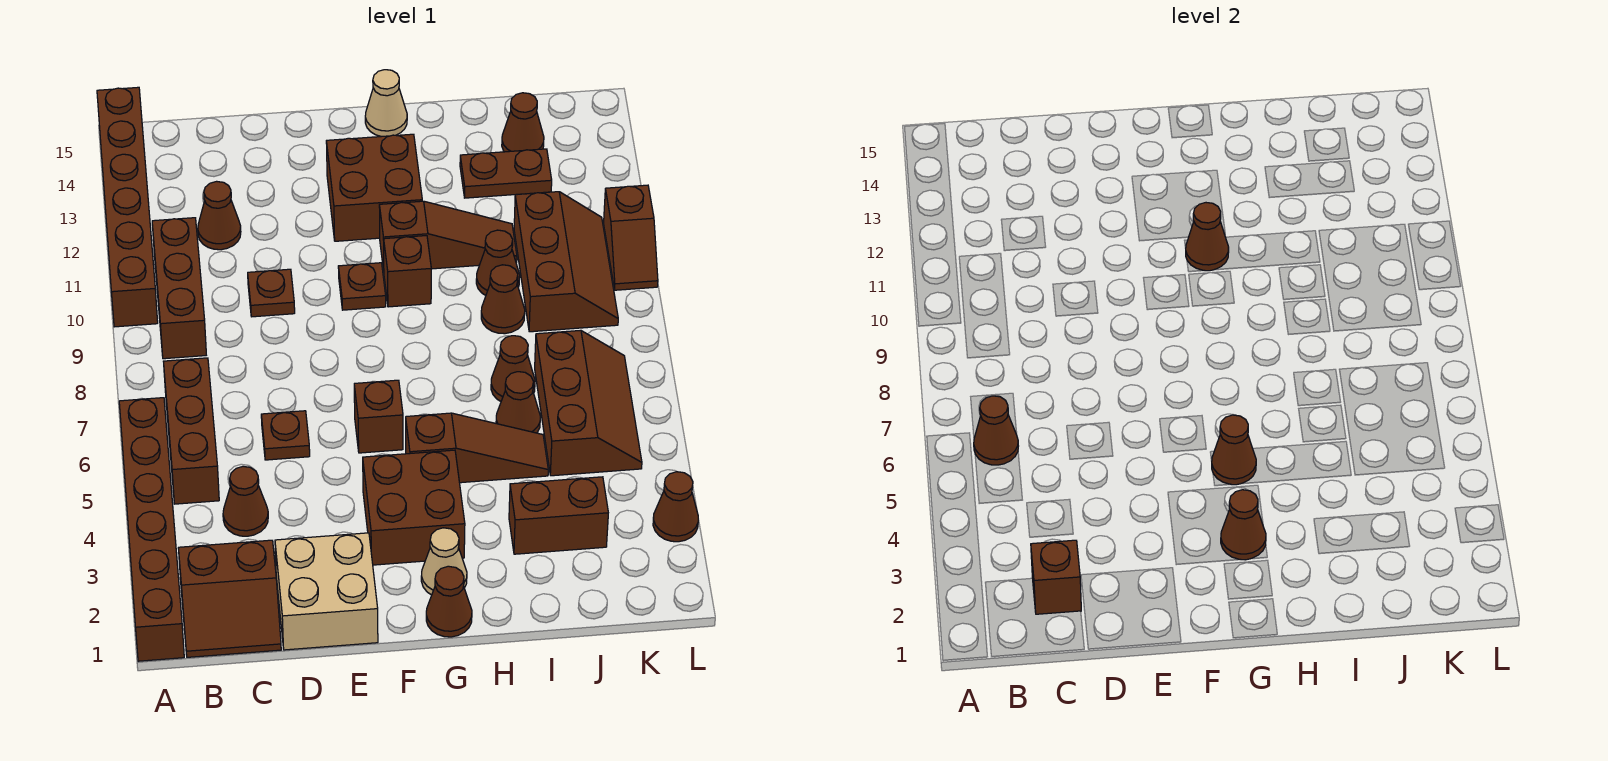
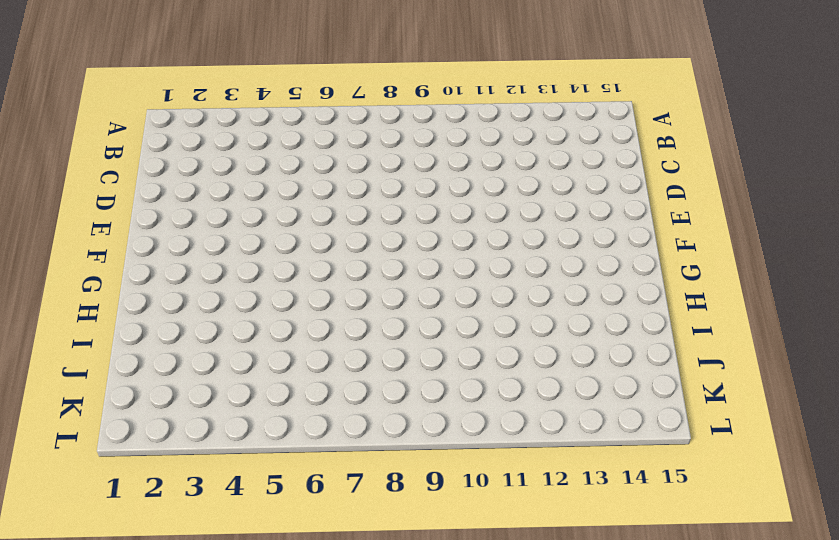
none -> brown brick A1:A6 level 1
none -> brown brick A10:A15 level 1
none -> brown slope B1:C2 level 1 top 2
none -> brown brick B5:B7 level 1

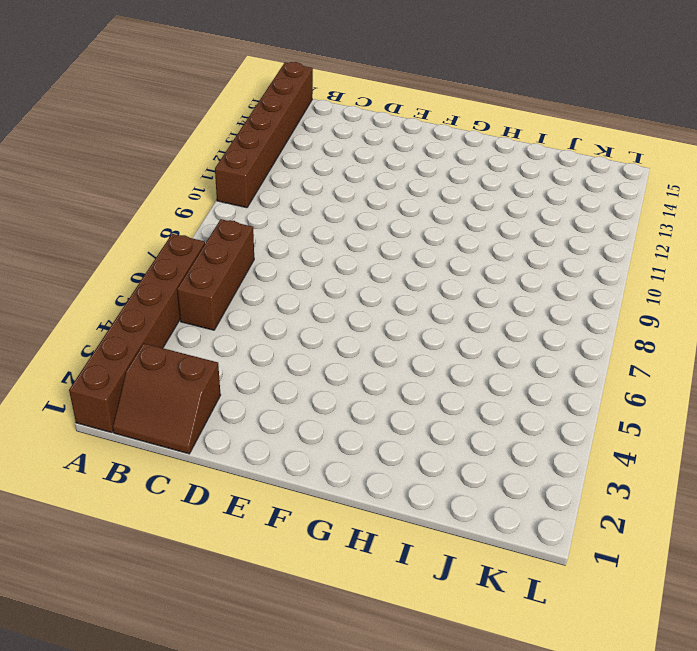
none -> brown brick B9:B11 level 1
none -> brown cone C4 level 1
none -> brown cone C12 level 1
none -> tan brick D1:E2 level 1

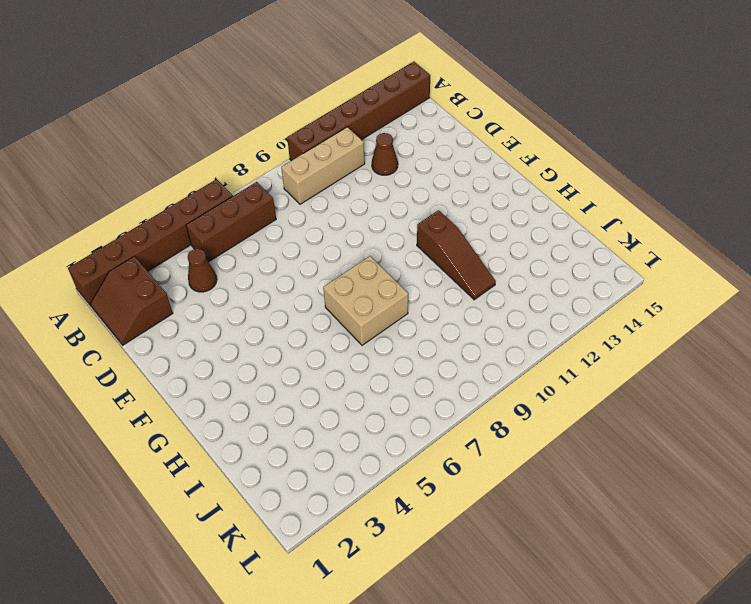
tan brick B9:B11 level 1 -> brown brick B9:B11 level 1
tan brick G7:H8 level 1 -> tan brick D1:E2 level 1
none -> brown plate D6 level 1
none -> brown plate D10 level 1
none -> brown brick F3:G4 level 1
none -> brown brick F6 level 1

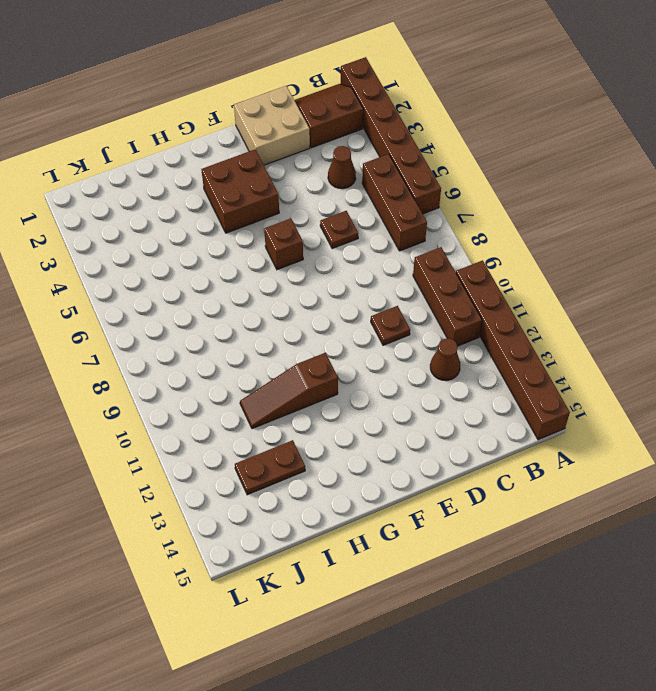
none -> brown plate F10 level 1
none -> brown brick F12:G13 level 1
none -> brown cone G1 level 1
none -> tan cone G2 level 1

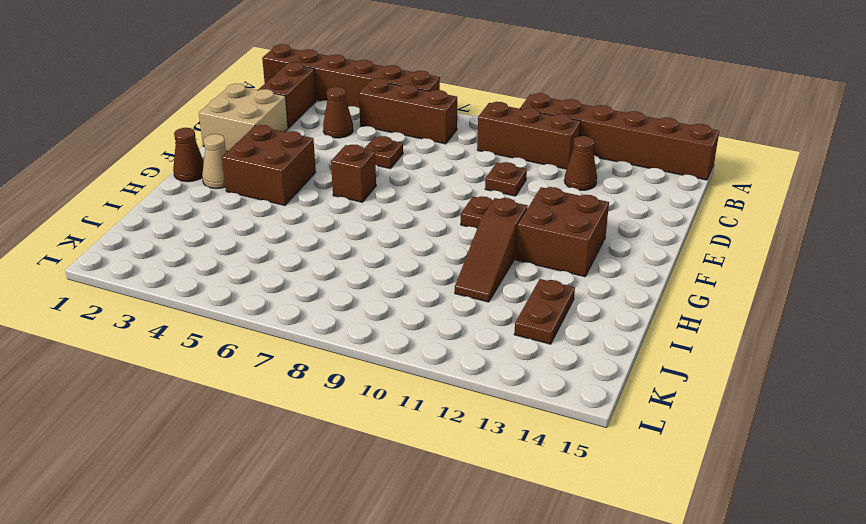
none -> brown slope G5:I5 level 1 top G
none -> brown brick G10 level 1
none -> tan cone G15 level 1
none -> brown brick I3:J3 level 1

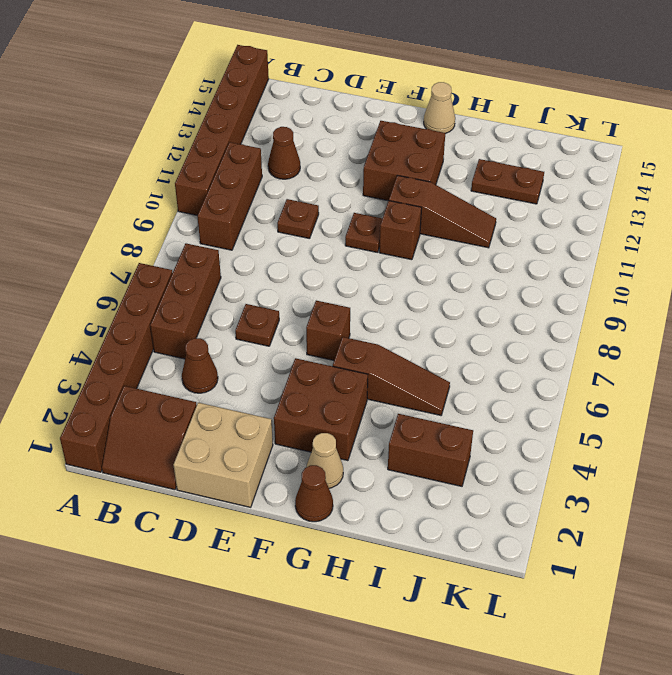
none -> brown cone I6 level 1
none -> brown cone I7 level 1
none -> brown cone I9 level 1
none -> brown cone I10 level 1

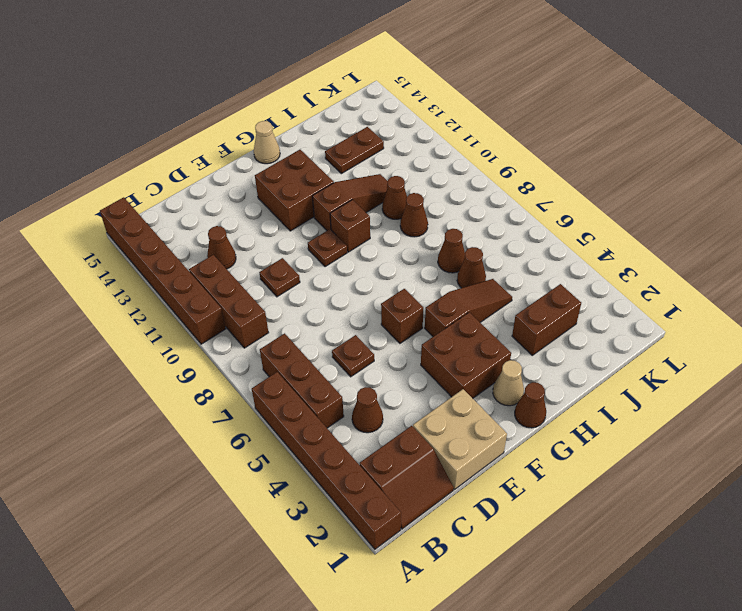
none -> brown slope J5:K7 level 1 top J
none -> brown slope J9:K11 level 1 top J
none -> brown cone J14 level 1
none -> brown cone L3 level 1

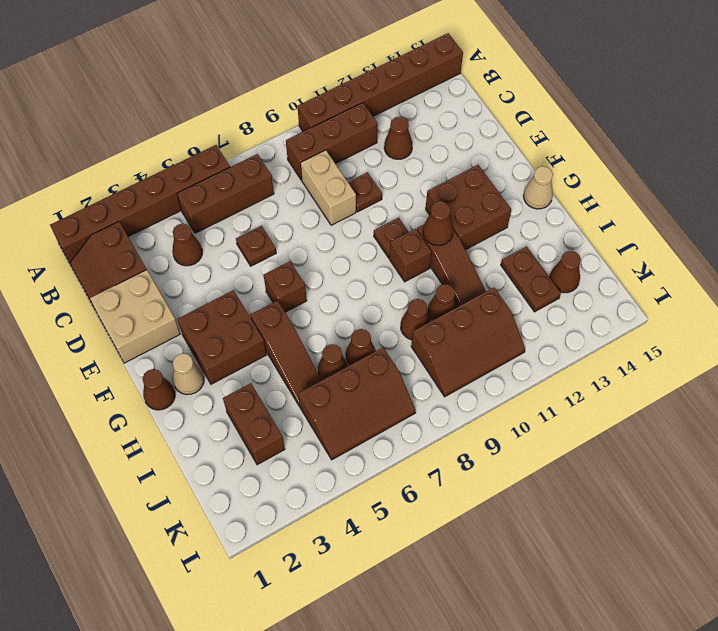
tan brick C9:D9 level 1 -> none
none -> brown cone L3 level 1
none -> brown slope L10:L11 level 1 top 11
none -> brown cone B6 level 2
none -> brown brick C2 level 2

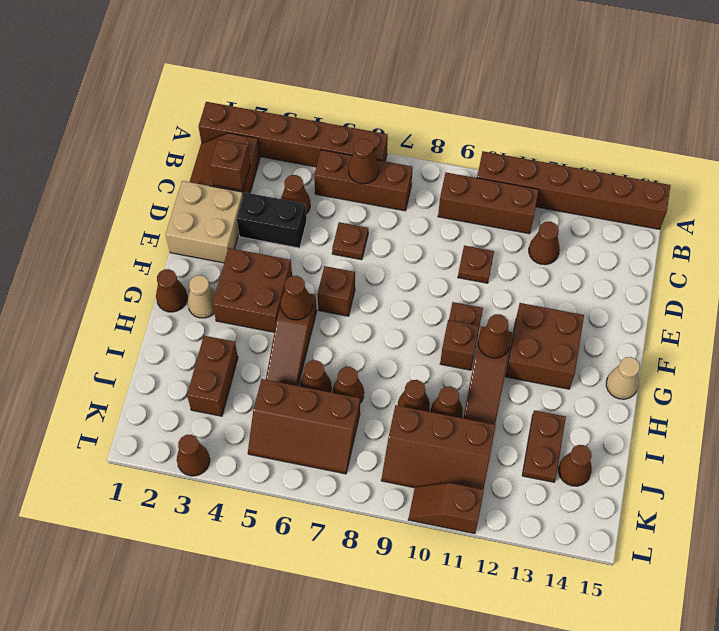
black brick D3:D4 level 1 -> none
none -> brown cone G3 level 2

